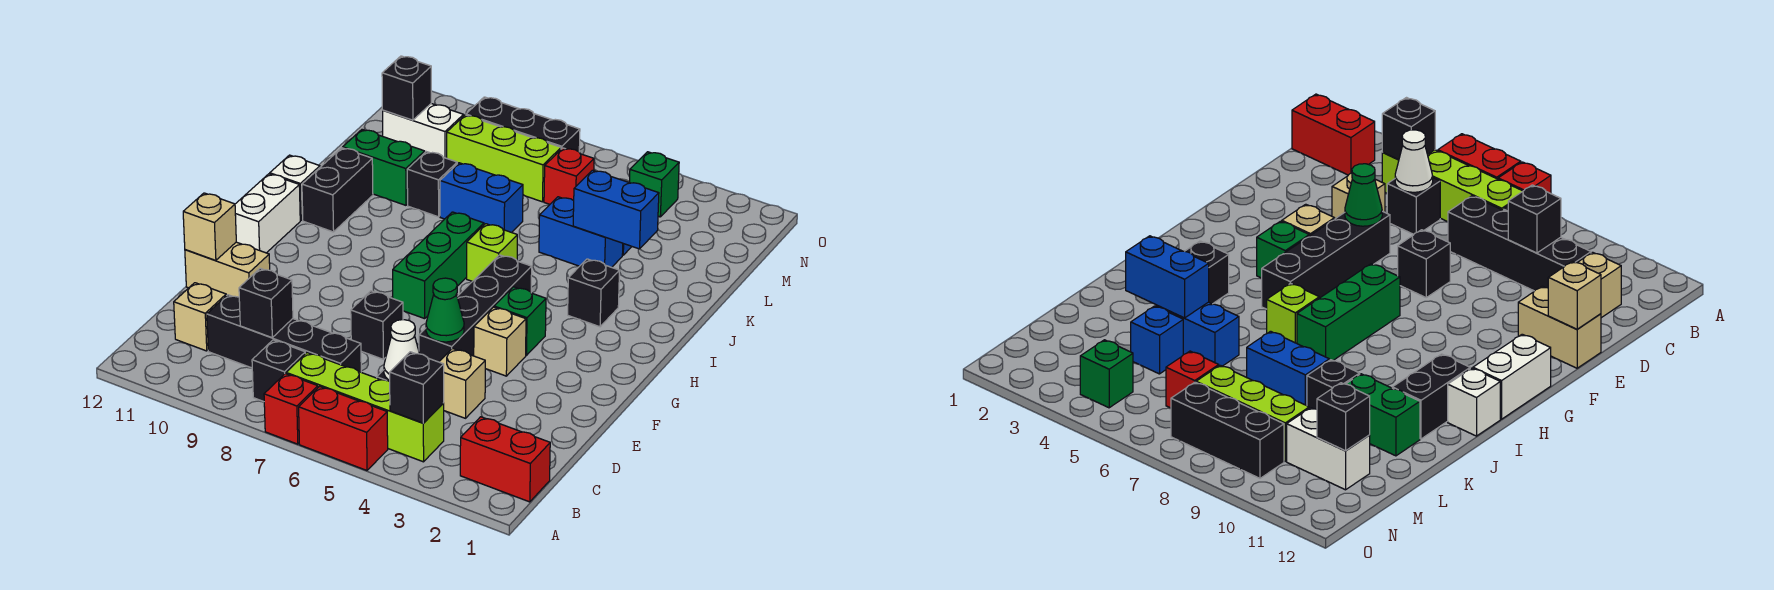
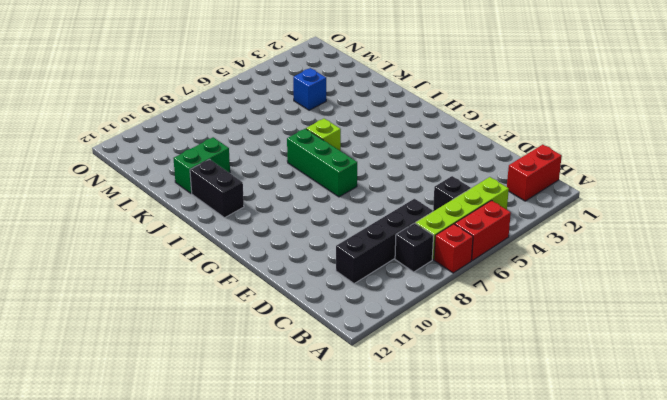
none -> tan brick C11 level 1
none -> tan brick D4 level 1
none -> black brick E5:H5 level 1
none -> black brick E7 level 1

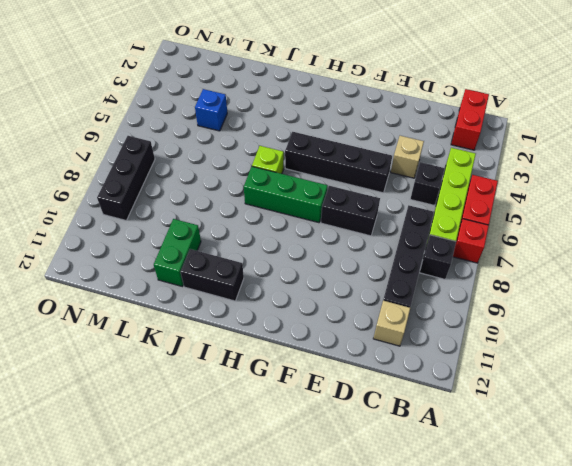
black brick E7:F7 level 1 -> black brick E7 level 1
none -> tan brick E11:E12 level 1
none -> tan brick F4 level 1
none -> green brick G4 level 1
none -> white brick G12:H12 level 1

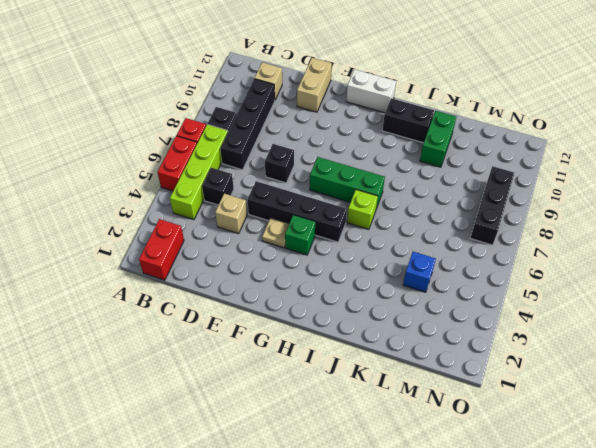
tan plate F4 level 1 -> tan brick F4 level 1
none -> black brick I3 level 1
none -> white brick I12 level 1
none -> blue brick K4:K5 level 1
none -> blue brick K7:K8 level 1

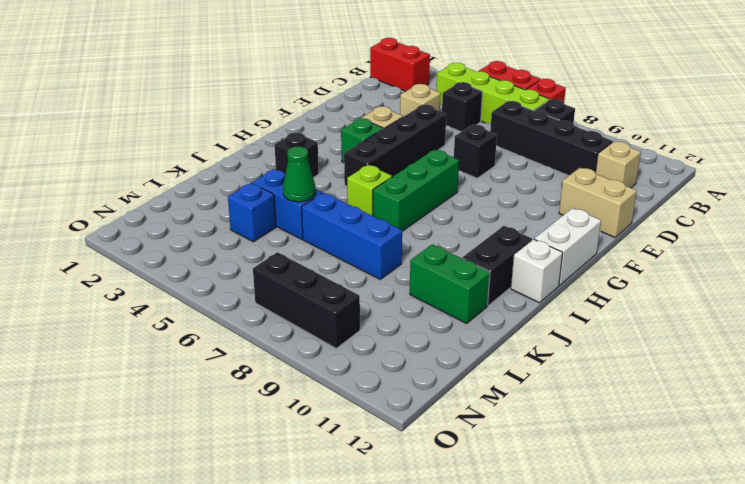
green cone K5 level 2 -> green cone E5 level 2
blue brick K6:K8 level 1 -> blue brick K7:K8 level 1
none -> black brick K9 level 1
none -> red brick M6 level 1
none -> lime brick M7:M9 level 1
none -> white brick M10:M11 level 1

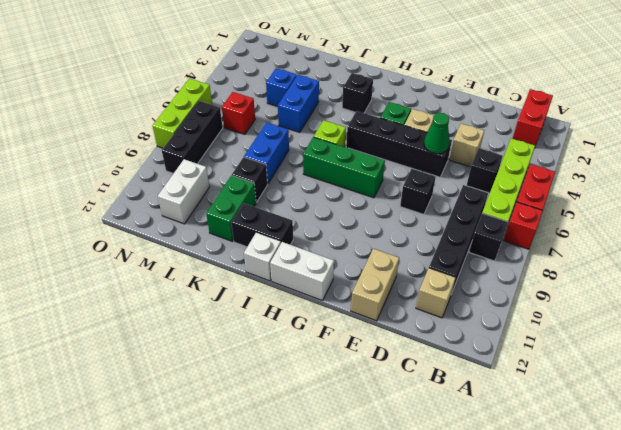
lime brick O6:O8 level 1 -> lime brick M7:M9 level 1
none -> green brick N4 level 1
none -> black brick B4 level 2
none -> white cone C5 level 2
none -> black brick C9 level 2

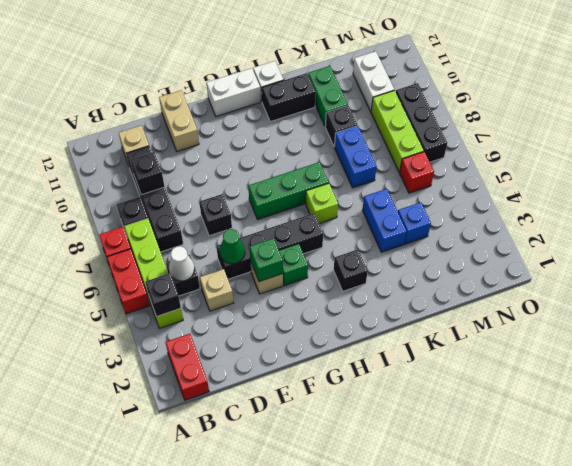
green brick F4 level 2 -> green brick N4 level 1
none -> tan brick E12 level 2
none -> blue brick K3:K4 level 2
none -> black brick M11 level 2

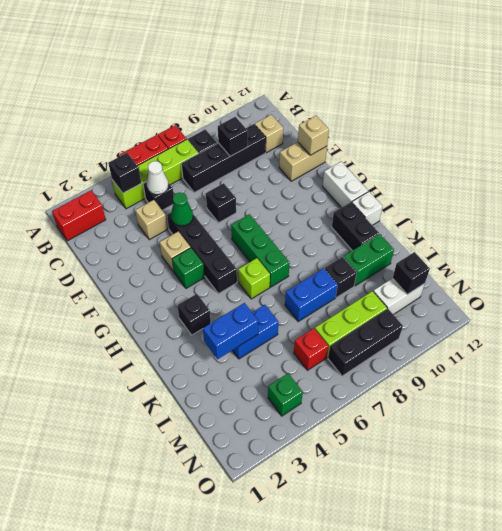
none -> blue brick L4 level 1

